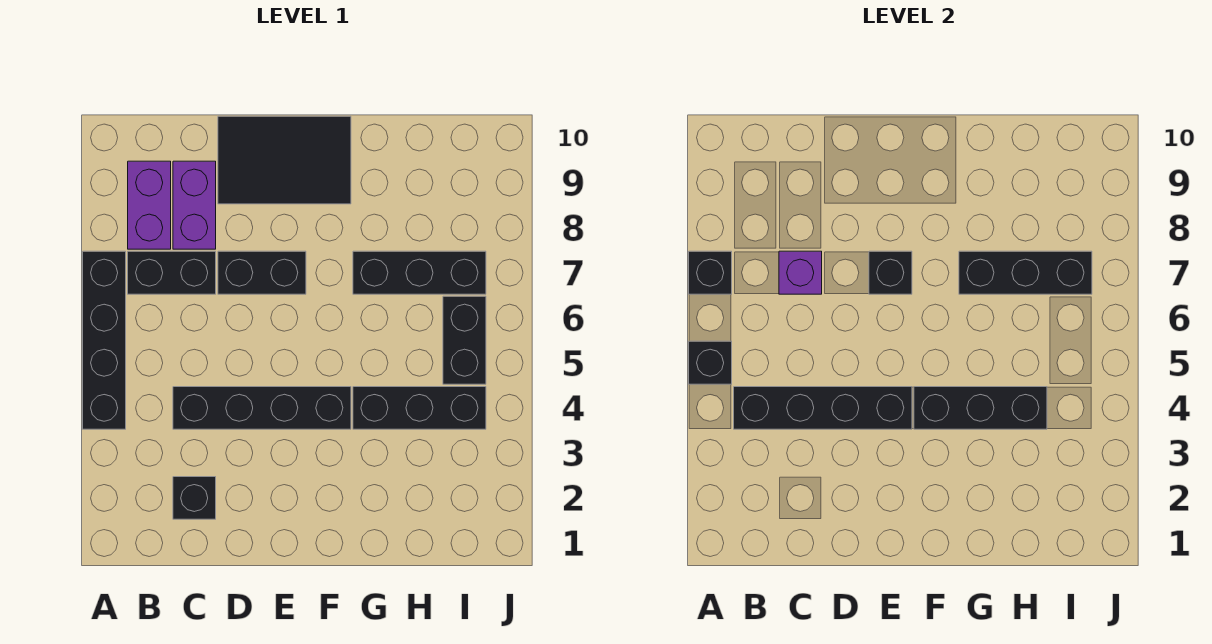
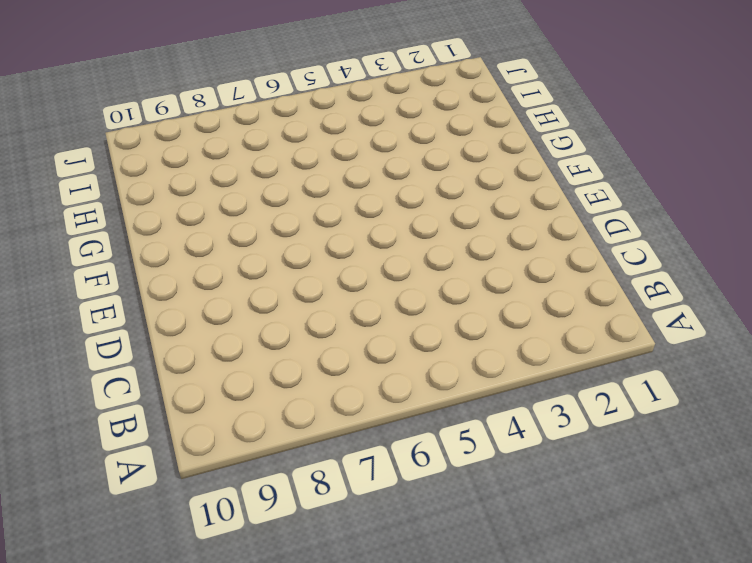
none -> black brick A4:A7 level 1
none -> black brick B7:C7 level 1
none -> purple brick B8:B9 level 1

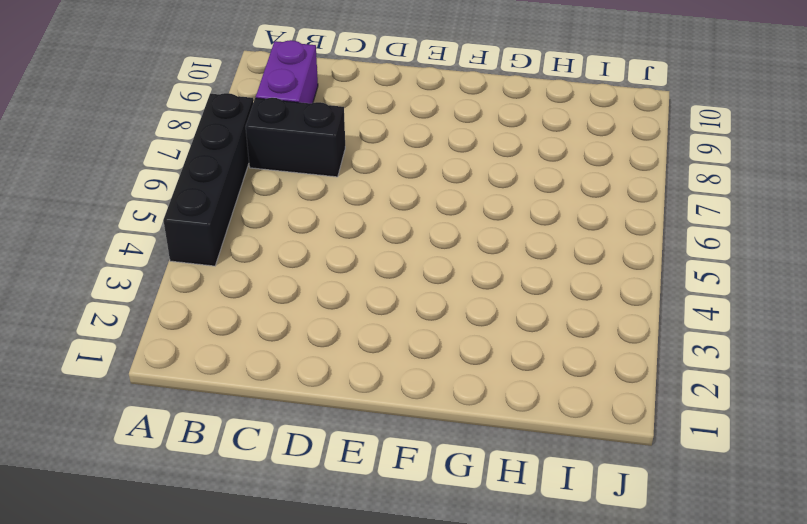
none -> black brick C2 level 1
none -> black brick C4:F4 level 1
none -> purple brick C8:C9 level 1

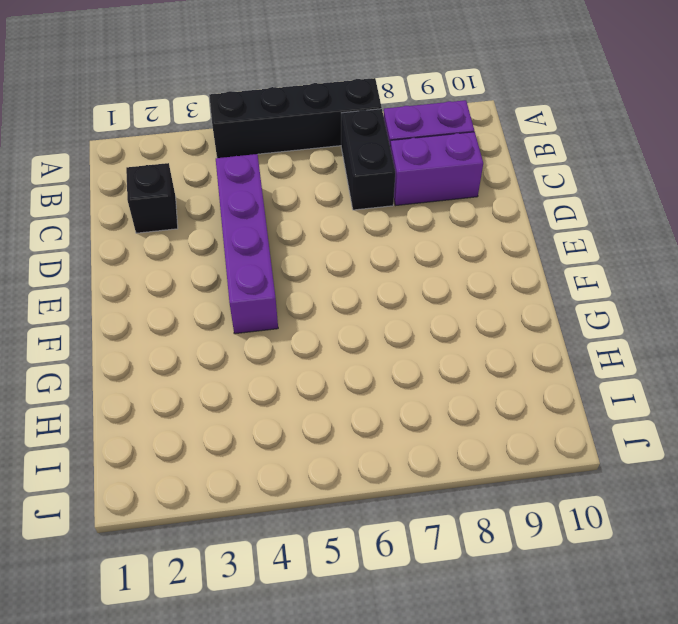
purple brick C4:F4 level 1 -> black brick C4:F4 level 1
none -> black brick D7:E7 level 1
none -> black tile D9:F10 level 1
none -> black brick G4:I4 level 1

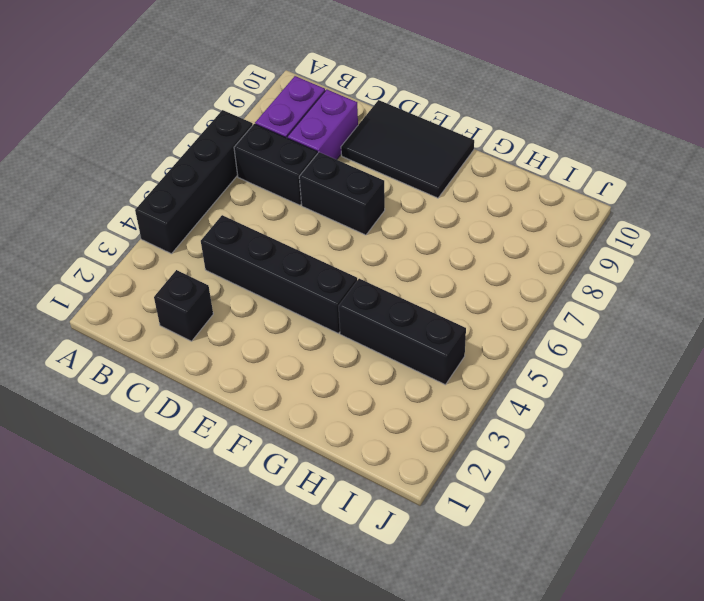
none -> black brick G7:I7 level 1
none -> black brick I5:I6 level 1
none -> black brick A5 level 2

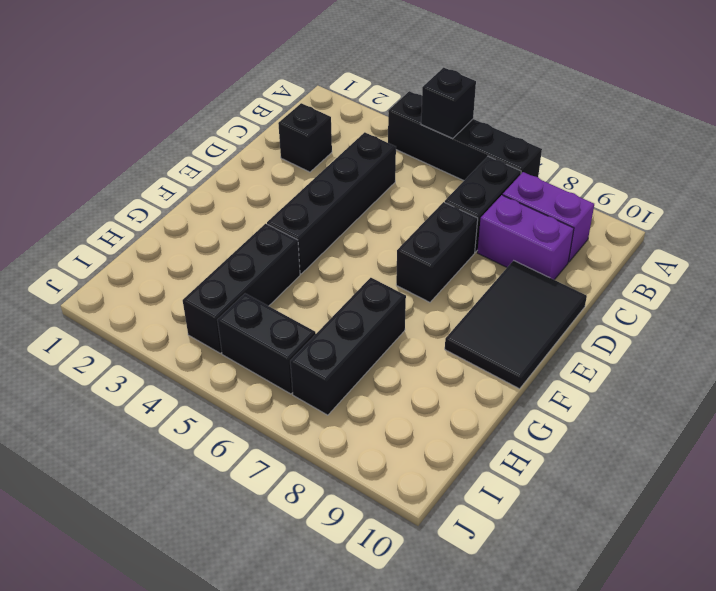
none -> black brick A7 level 2
none -> black brick B4:E4 level 2
none -> purple brick C7 level 2

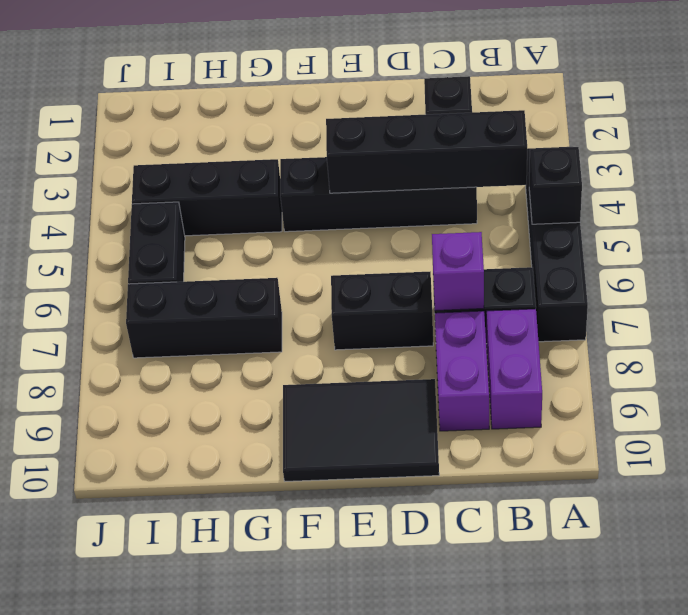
none -> black brick A7 level 2
none -> black brick E7 level 2
none -> black brick F4:H4 level 2

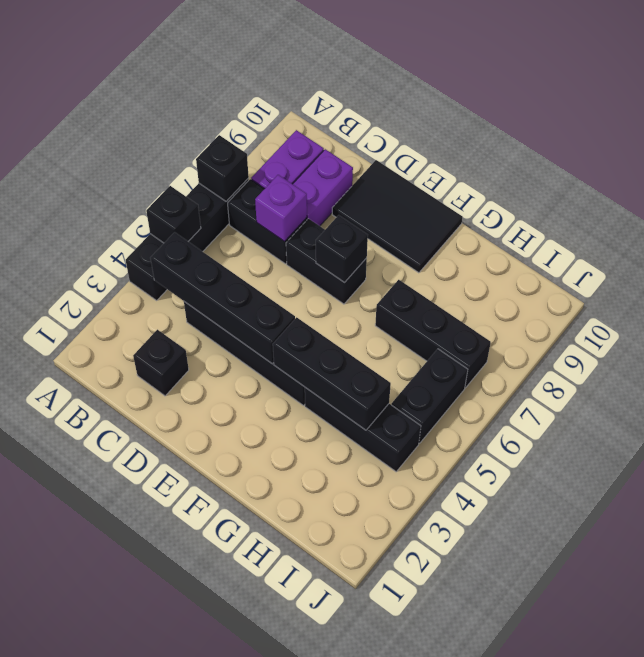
none -> black brick G7:I7 level 2

